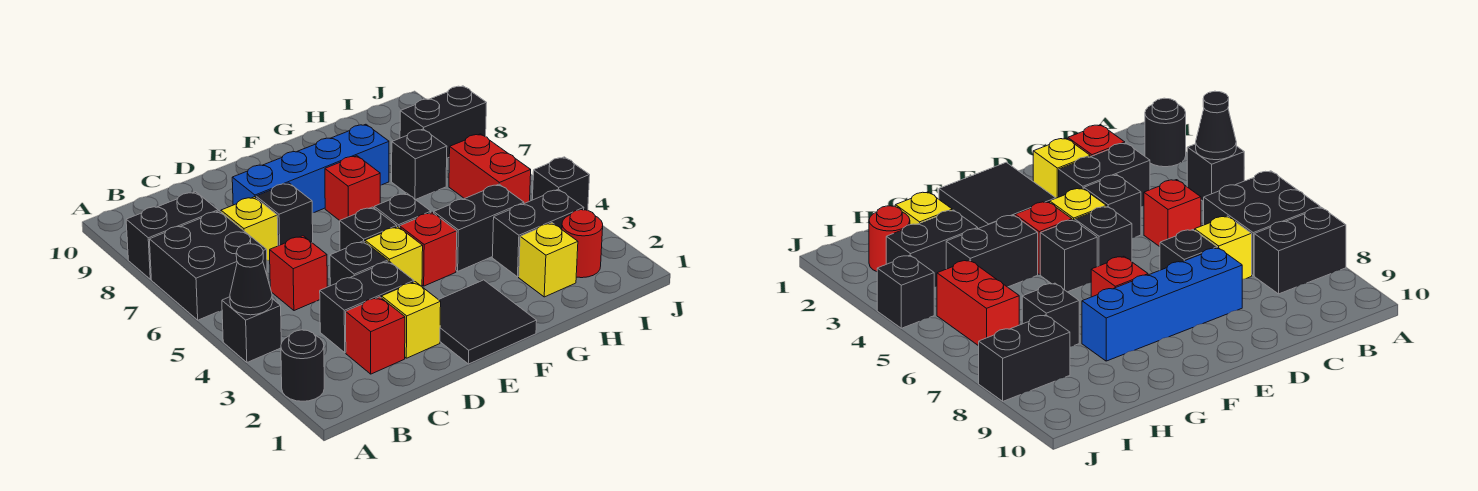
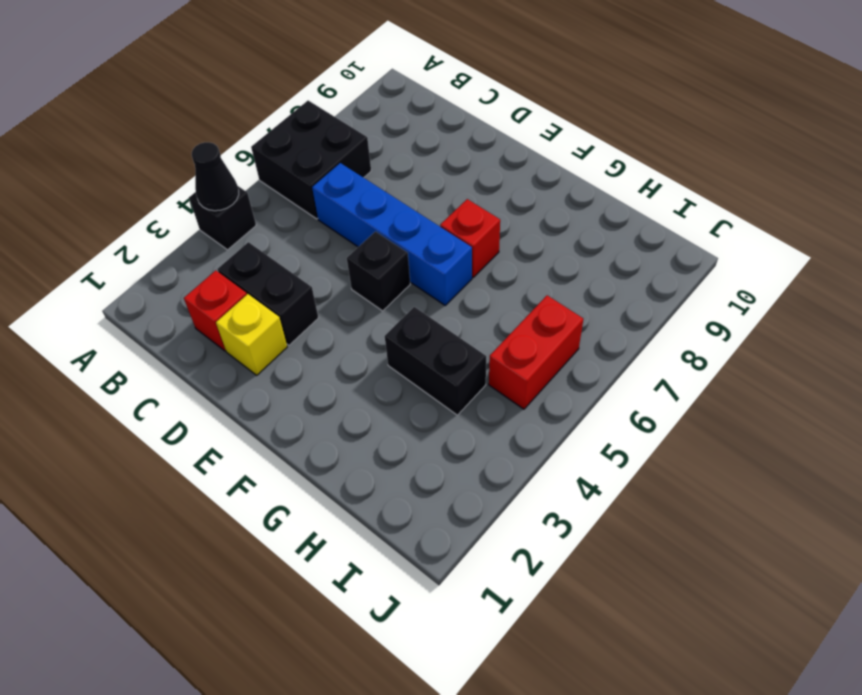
blue brick C6:F6 level 1 -> blue brick D8:G8 level 1
none -> black round brick A2 level 1
none -> black brick A8:B8 level 1
none -> red brick C5 level 1

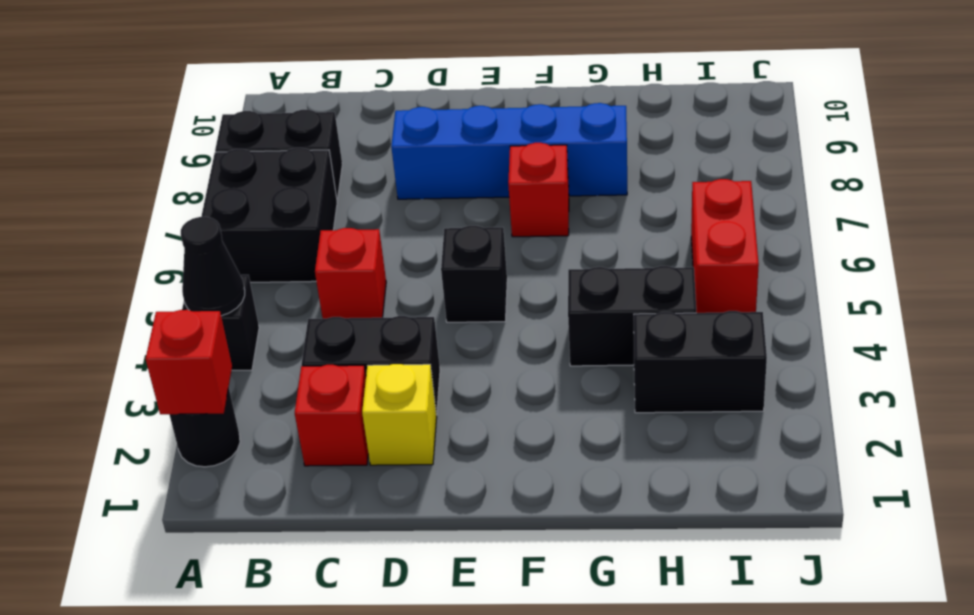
red brick A2 level 2 -> red brick F4 level 1
none -> yellow brick C7 level 1
none -> black brick D4 level 1
none -> black brick D7 level 1

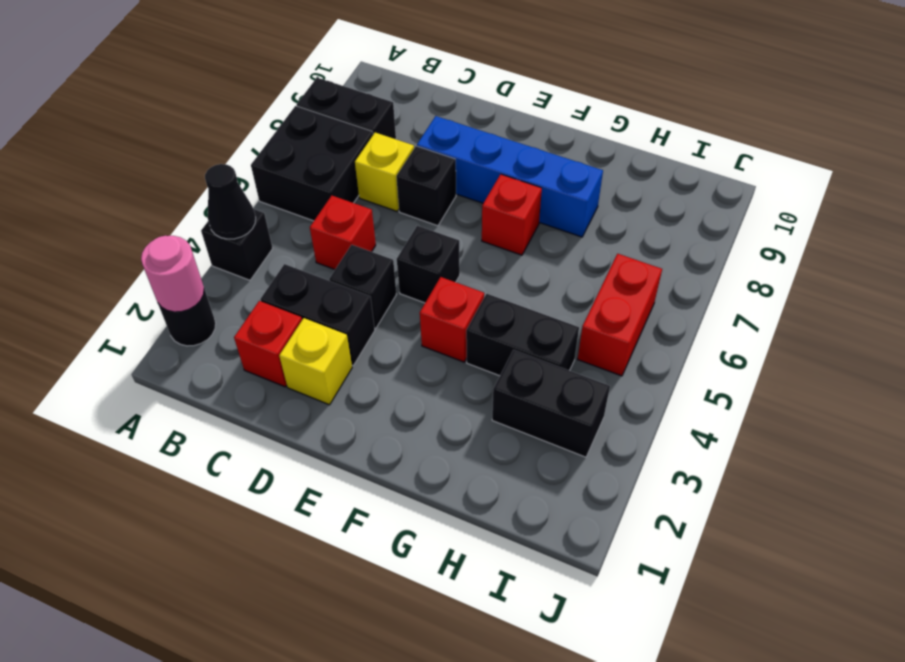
pink round brick A2 level 2 -> none
none -> black tile E1:F2 level 1
none -> yellow brick E4 level 1
none -> black brick F5 level 1

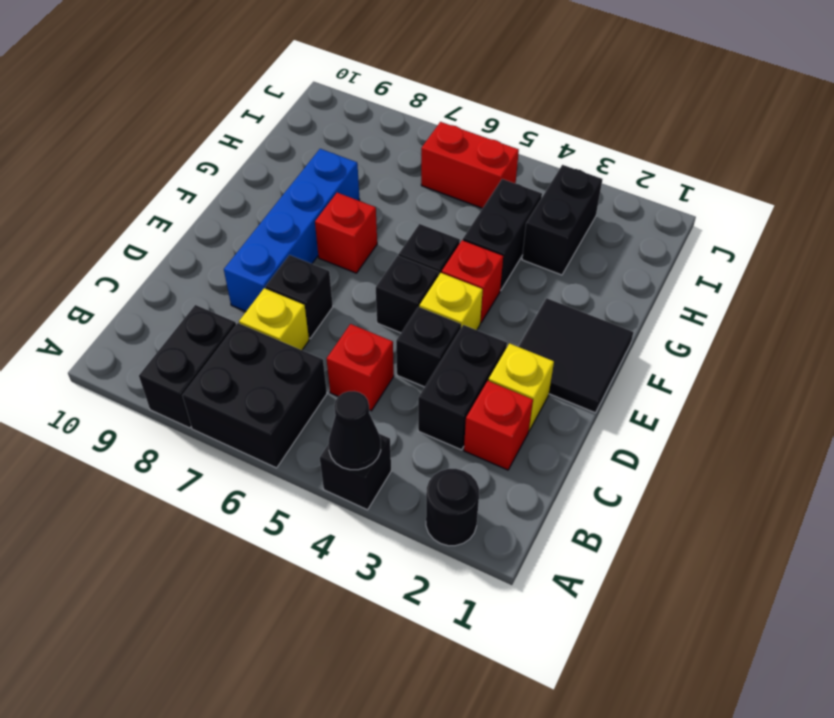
none -> yellow brick H2 level 1
none -> black brick H7 level 1
none -> red round brick I2 level 1

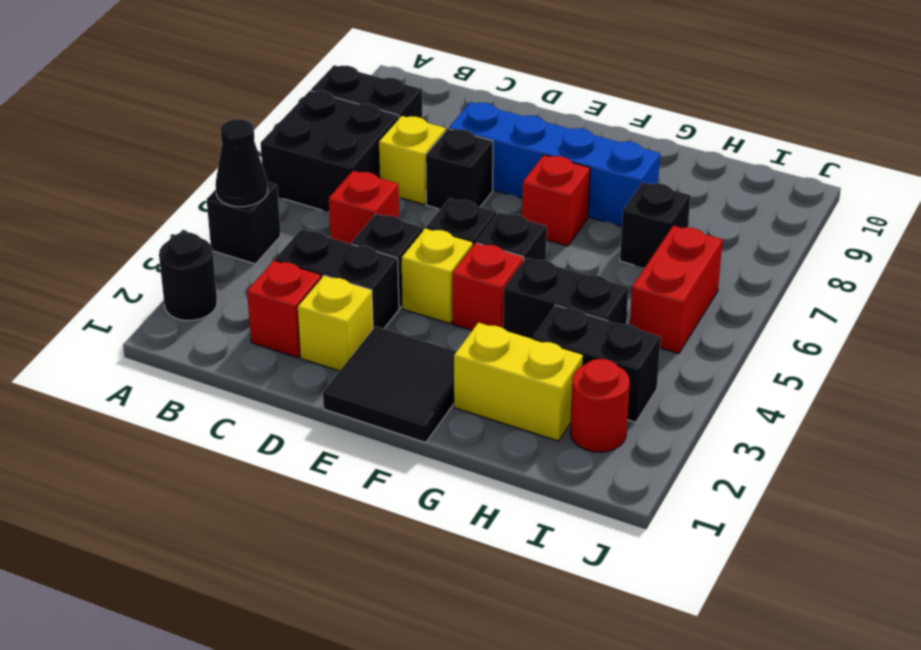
yellow brick G2:H2 level 1 -> yellow brick H2 level 1
none -> black brick I8:J8 level 1
none -> black brick J4 level 1

